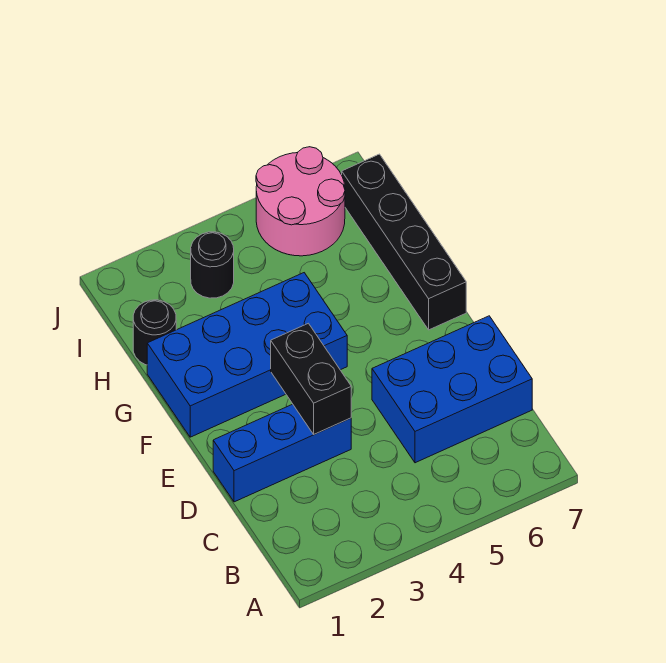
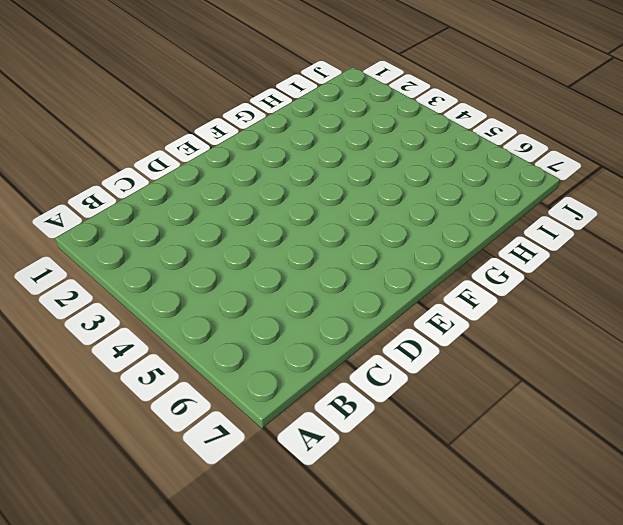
none -> blue brick C5:D7 level 1
none -> blue brick D1:D3 level 1

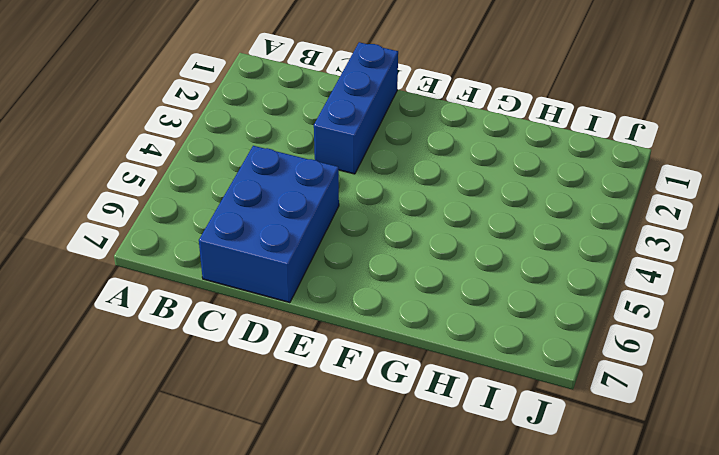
none -> blue brick F1:G4 level 1
none -> black brick F7:I7 level 1

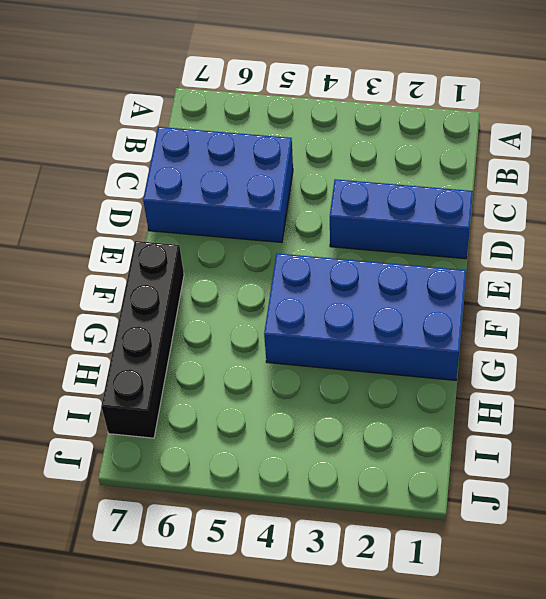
none -> black round brick H1 level 1
none -> black round brick I3 level 1

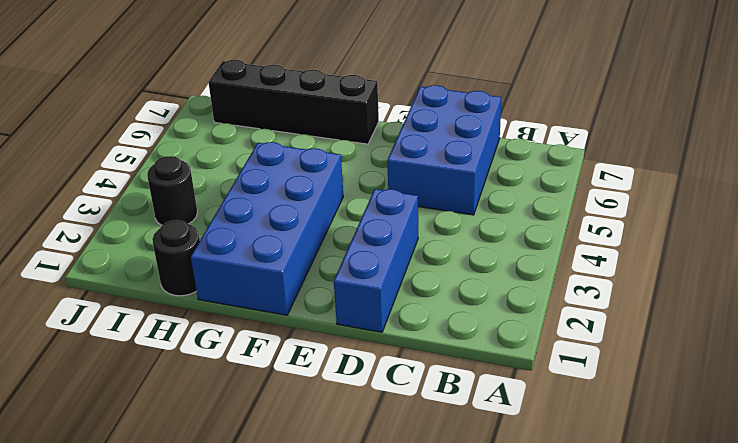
none -> pink round brick I5:J6 level 1
none -> black brick D3:E3 level 2

